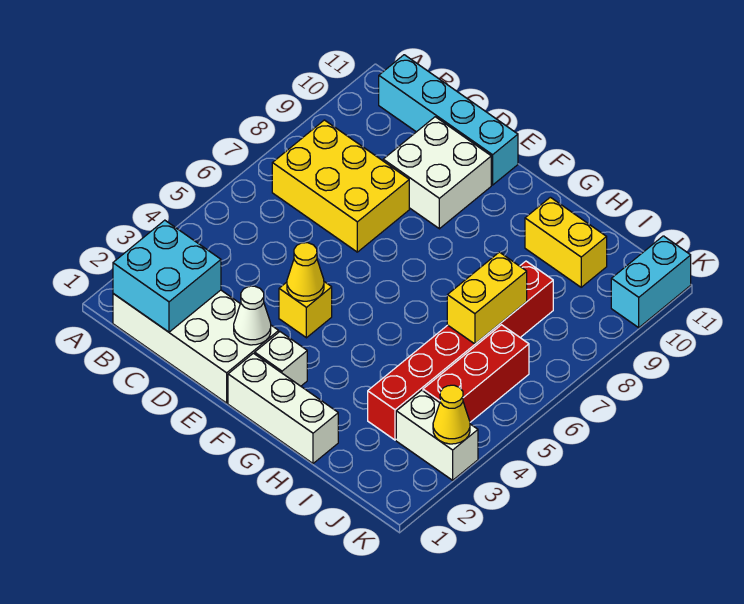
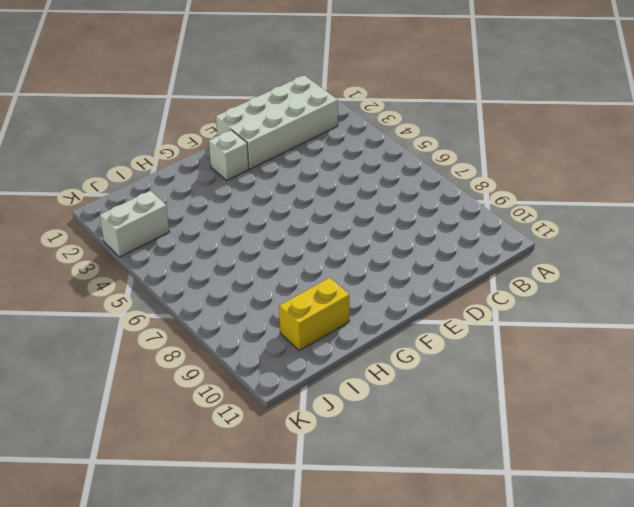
none -> yellow brick B7:D8 level 1
none -> cyan brick B11:E11 level 1
none -> white brick D9:E10 level 1

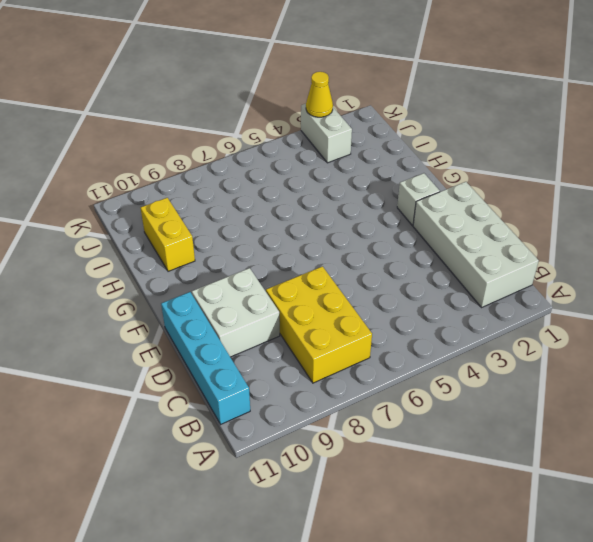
none -> yellow brick E4 level 1
none -> white brick F1:H1 level 1
none -> red brick I3:I8 level 1

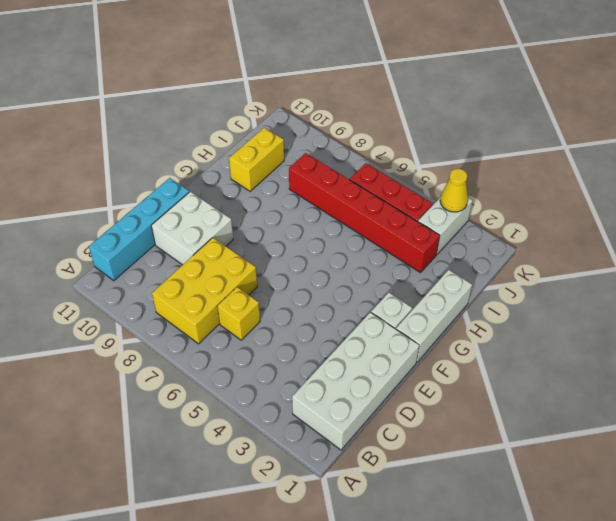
yellow brick C6 level 1 -> yellow brick E4 level 1
none -> cyan brick K10:K11 level 1
none -> cyan brick B1:C2 level 2
none -> white cone E2 level 2

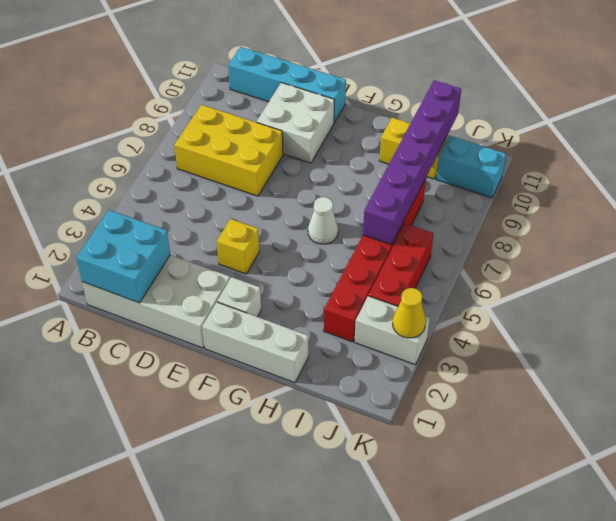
white cone G6 level 1 -> white cone E2 level 2
purple brick I6:I11 level 2 -> yellow brick I6:I7 level 2
cyan brick J10:K10 level 1 -> cyan brick K10:K11 level 1
none -> yellow cone E4 level 2

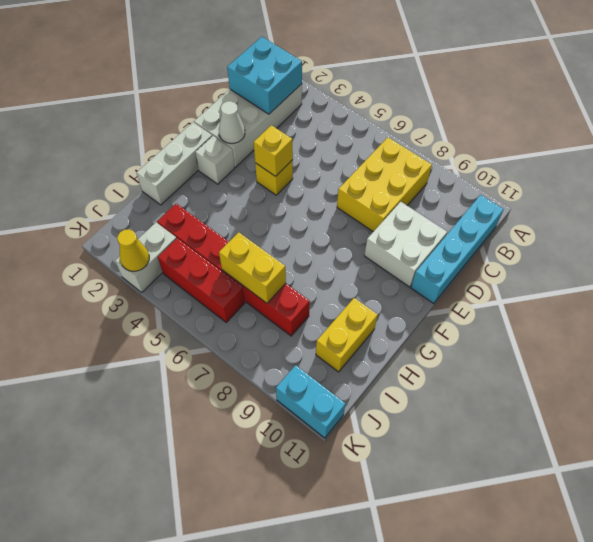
yellow brick E4 level 2 -> yellow cone E4 level 2

